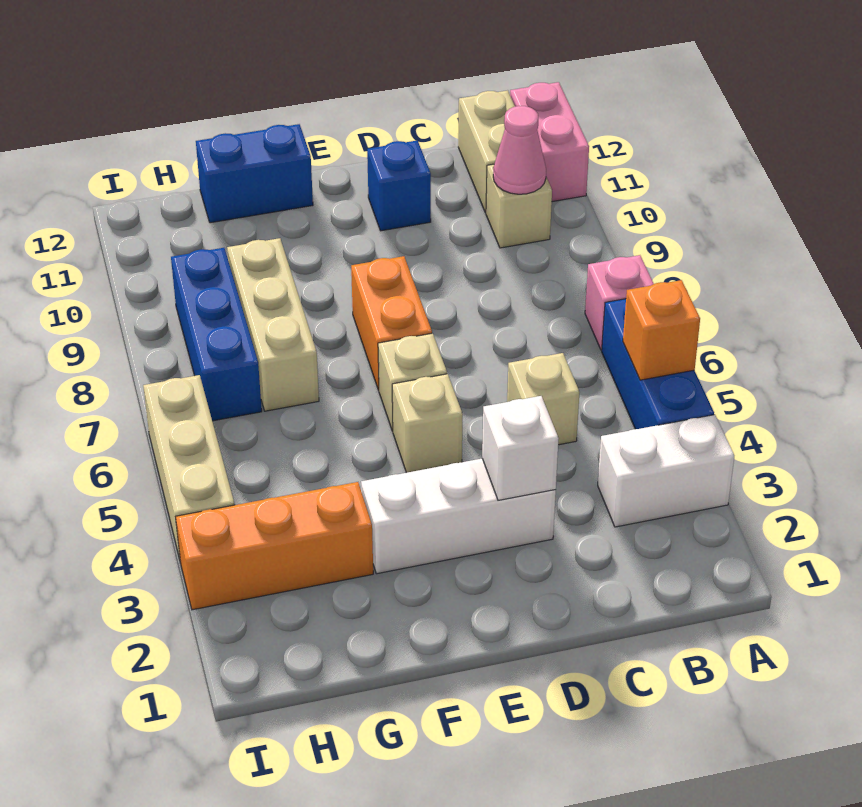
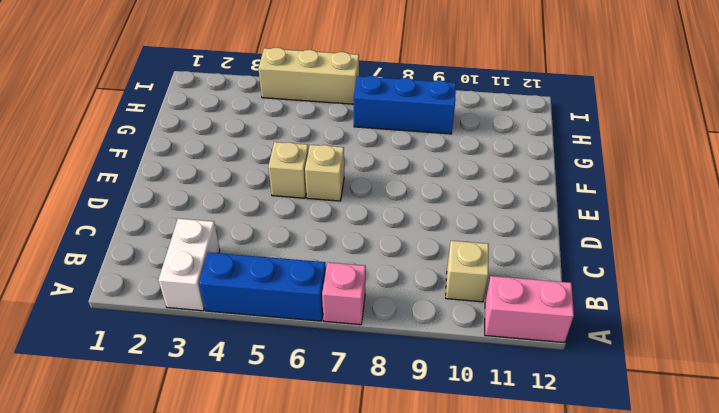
none -> tan brick B11:B12 level 1
none -> tan brick C5 level 1
none -> white brick D3:F3 level 1

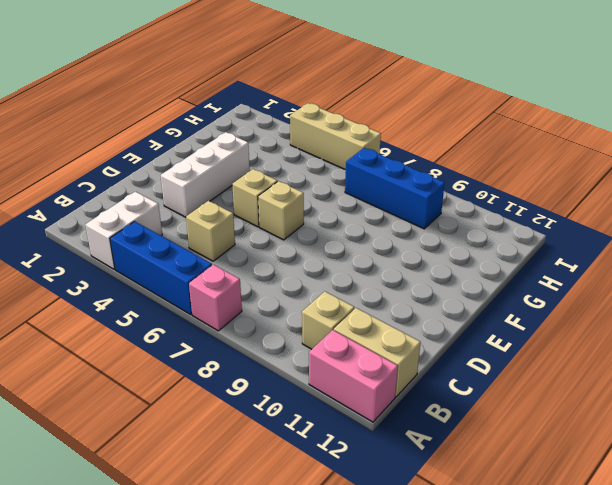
none -> blue brick D11 level 1
none -> orange brick E7:E8 level 1
none -> blue brick F12:G12 level 1

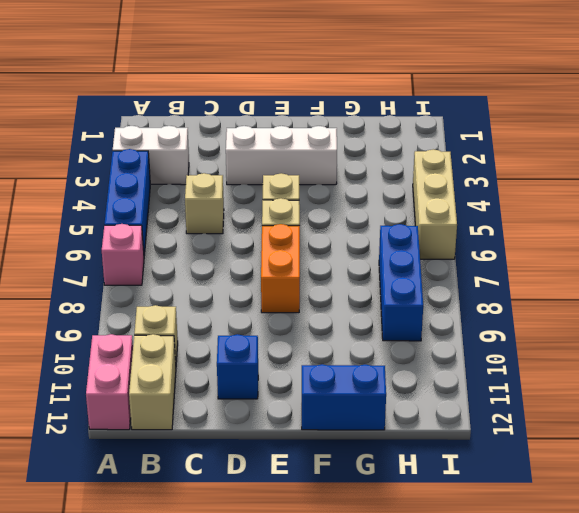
none -> orange brick G3:I3 level 1
none -> tan brick G7:G9 level 1
none -> orange brick A5 level 2

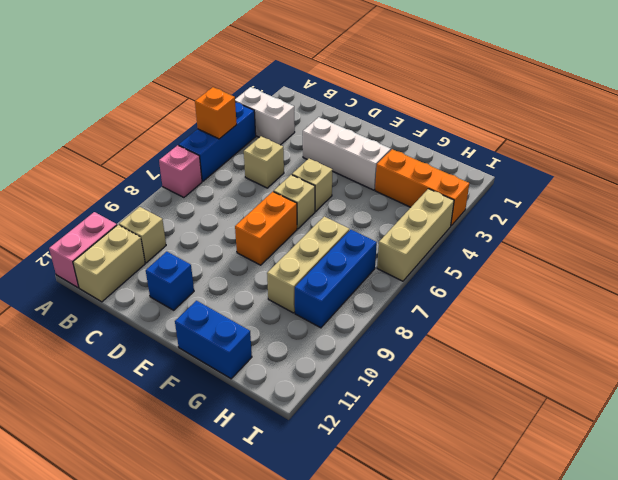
none -> pink cone B10 level 2
none -> white brick D3 level 2

